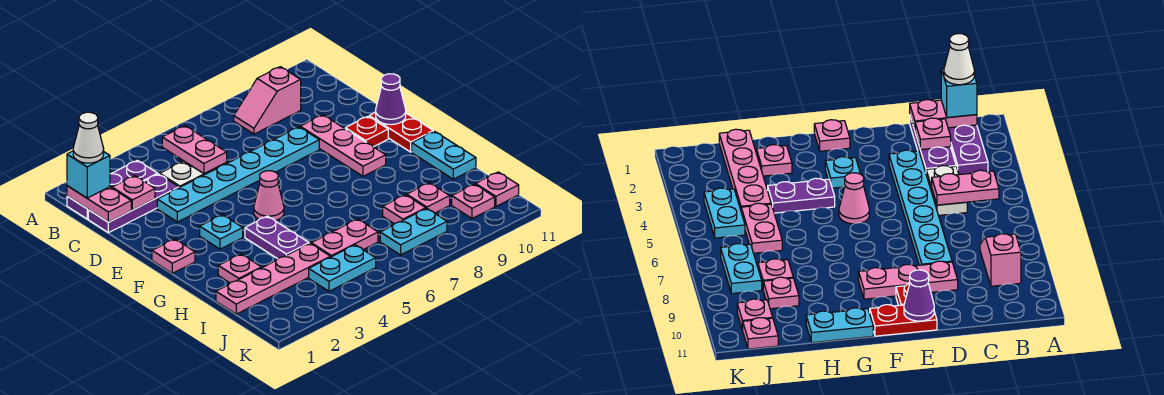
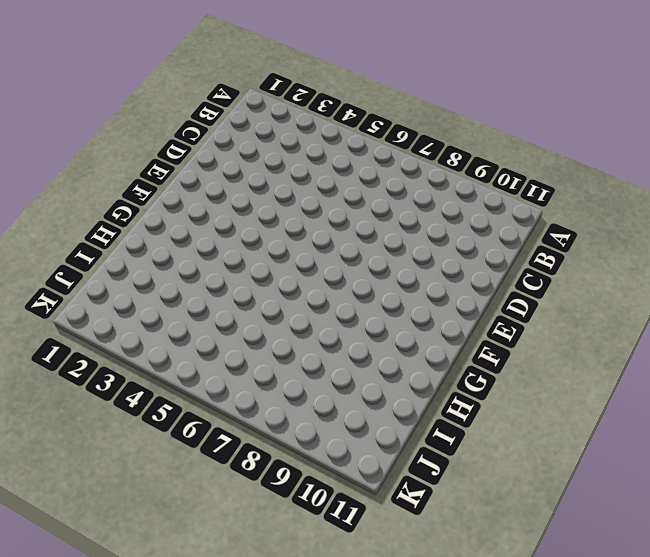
none -> purple plate B1:B3 level 1
none -> pink slope B8:B9 level 1 top 9
none -> purple plate C1:C3 level 1

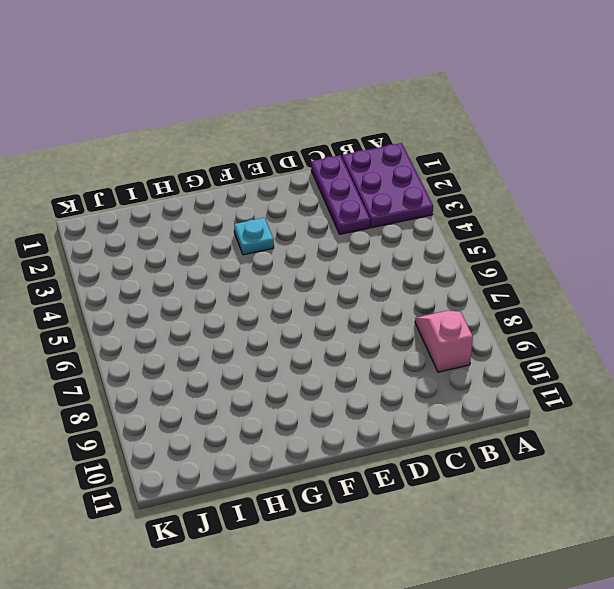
purple plate A1:B3 level 1 -> purple plate B1:B3 level 1
none -> white plate C4:C5 level 1
none -> cyan plate D3:D8 level 1
none -> pink plate D9:F9 level 1

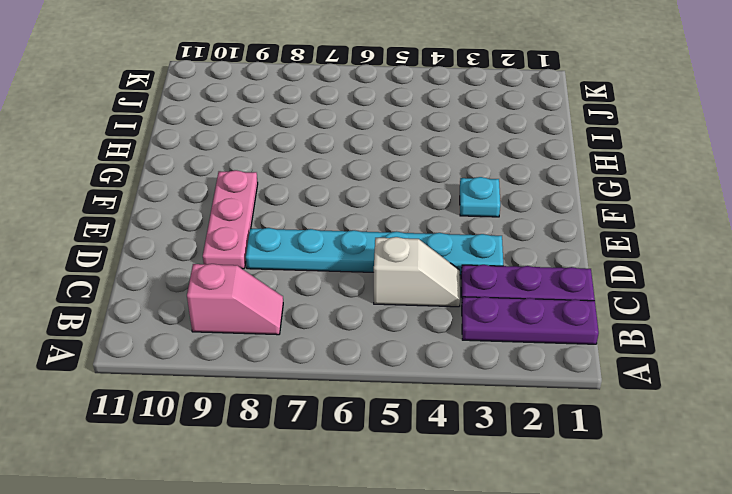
white slope C4:C5 level 1 top 5 -> white plate C4:C5 level 1
none -> red plate E10 level 1
none -> red plate E11:F11 level 1
none -> pink plate F1 level 1

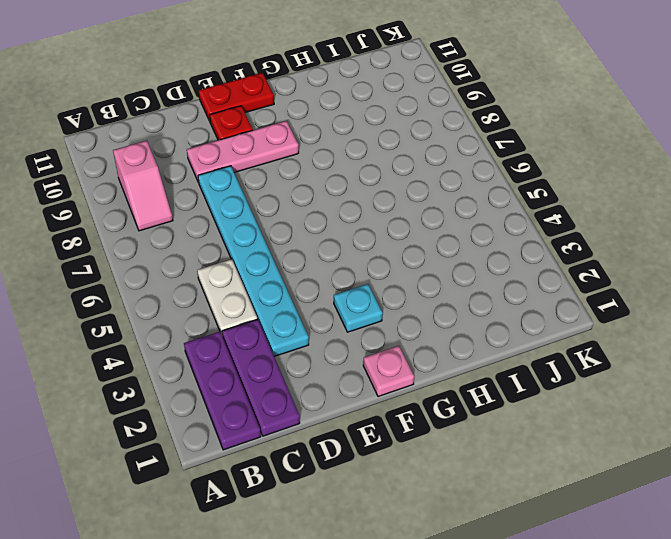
none -> pink cone F5 level 1
none -> purple plate G4:H4 level 1
none -> cyan plate G11:H11 level 1

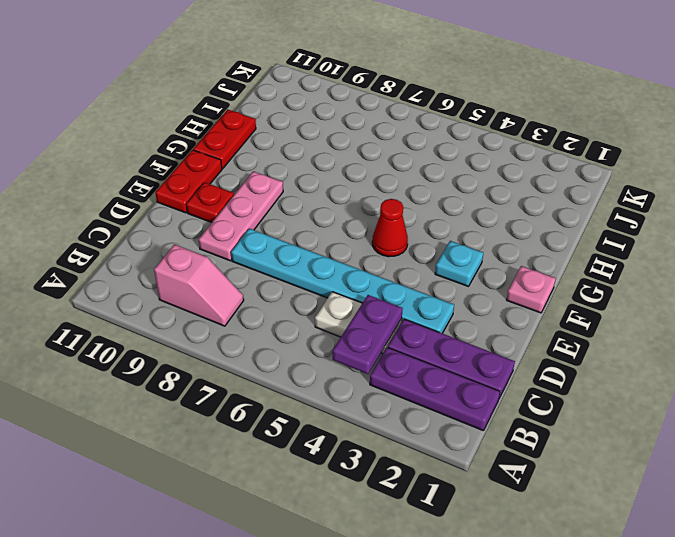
purple plate B4:C4 level 2 -> purple plate G4:H4 level 1
red cone F5 level 1 -> pink cone F5 level 1
red plate G11:H11 level 1 -> cyan plate G11:H11 level 1
none -> pink plate H2 level 1
none -> pink plate I1:I4 level 1
none -> pink plate I5:I6 level 1

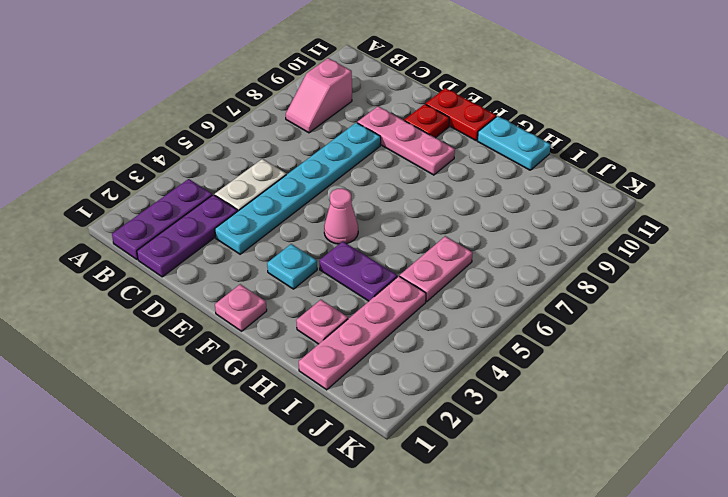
none -> pink plate I8 level 1
none -> pink plate I9 level 1
none -> cyan plate J4:J5 level 1

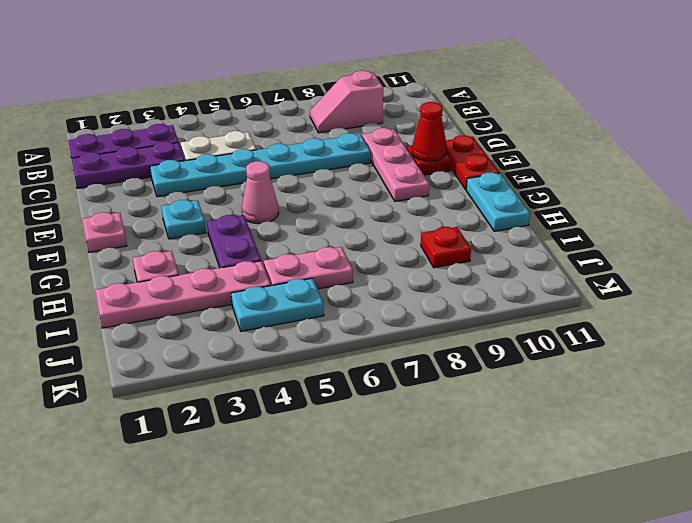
red cone E10 level 2 -> none
red plate I9 level 1 -> pink plate I9 level 1
none -> pink plate I8 level 1
none -> cyan plate J7:J8 level 1
none -> pink plate J10 level 1

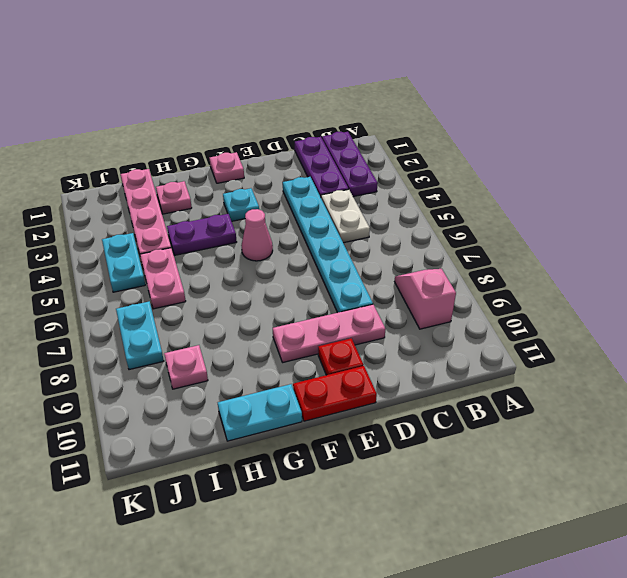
none -> pink plate I8 level 1
none -> pink plate J10 level 1
none -> pink plate J11 level 1

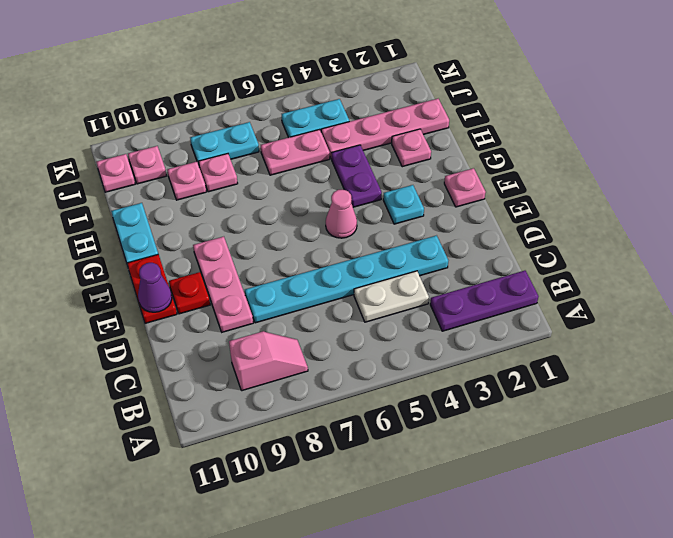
none -> purple plate C1:C3 level 1
none -> pink plate B1:C1 level 2
none -> pink plate B5:C5 level 2

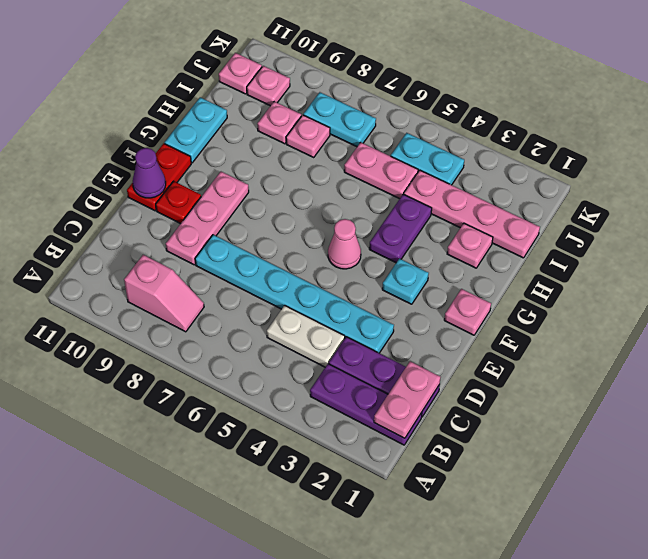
none -> pink plate B5:C5 level 2
none -> pink plate C2 level 2
none -> cyan brick B1 level 3

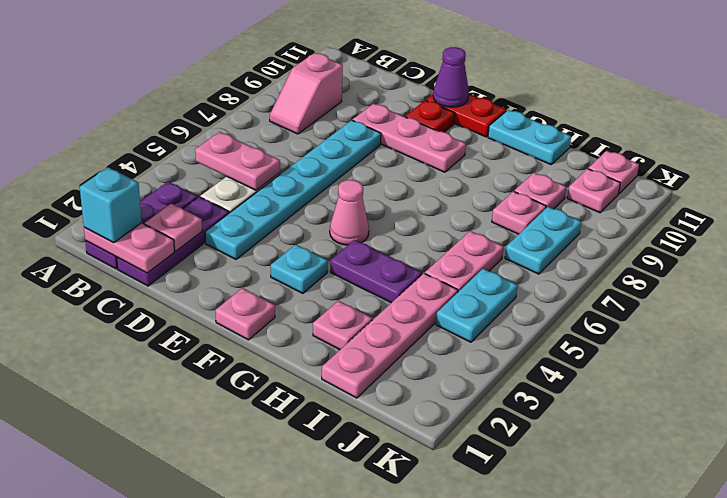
none -> white cone B1 level 4

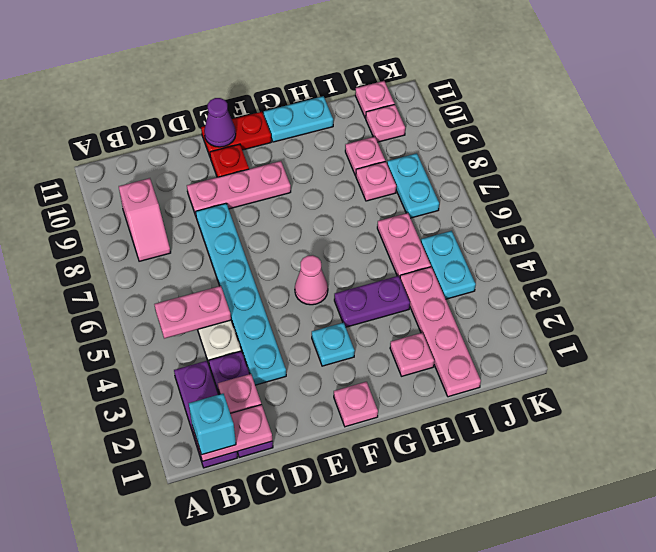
none -> white cone B1 level 4

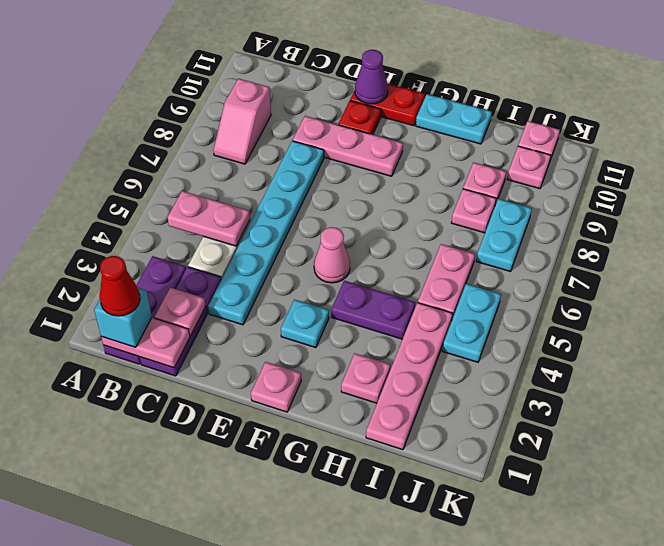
red cone B1 level 4 -> white cone B1 level 4

